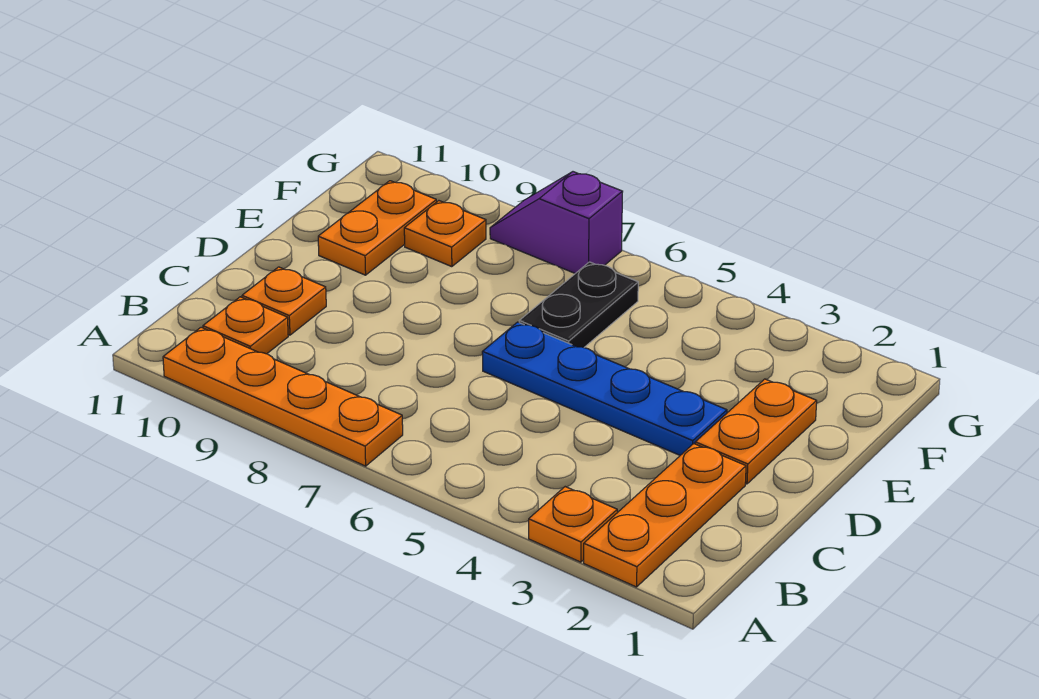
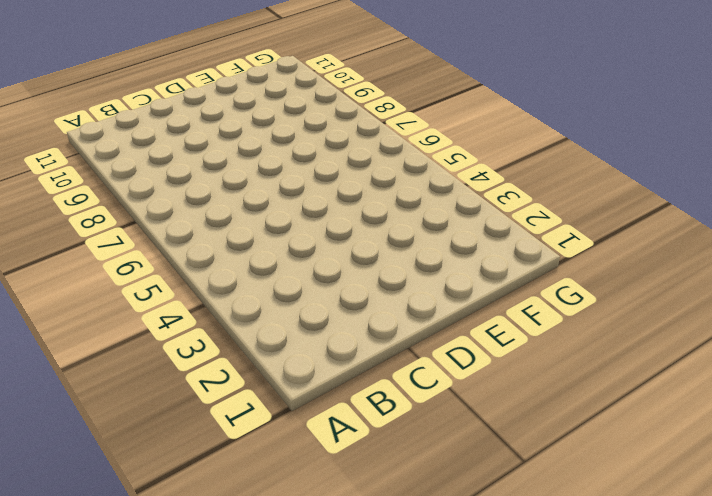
none -> orange plate A2:C2 level 1
none -> orange plate A3 level 1

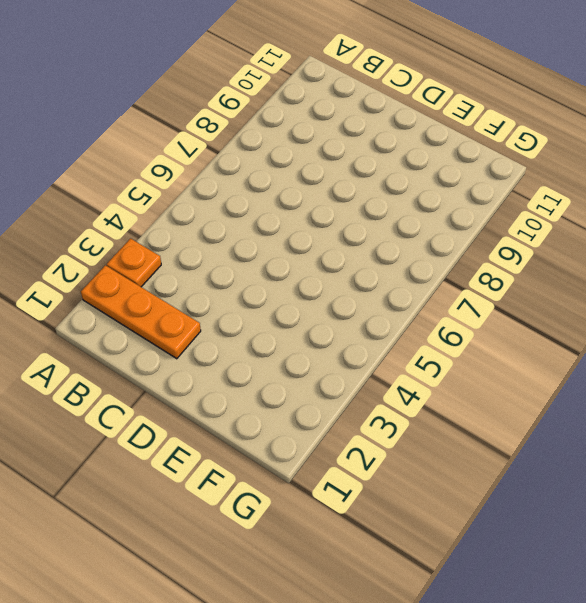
none -> orange plate A7:A10 level 1
none -> orange plate B10 level 1

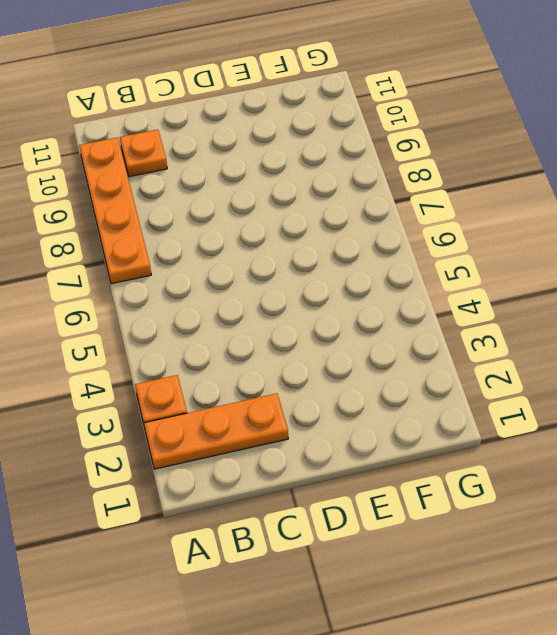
none -> orange plate C10 level 1
none -> orange plate D2:E2 level 1

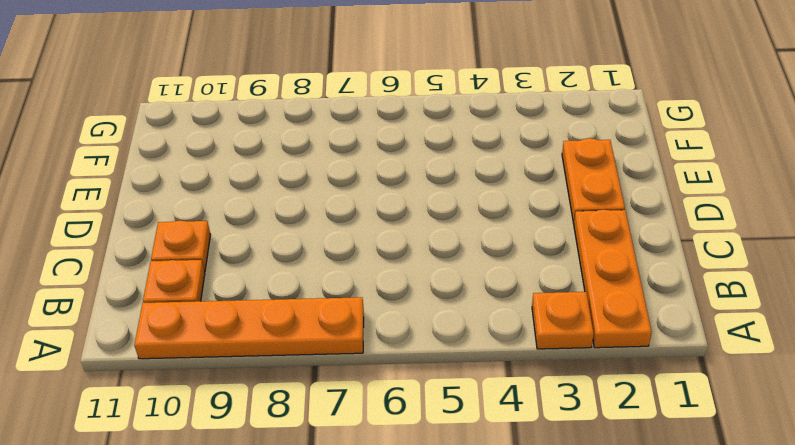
none -> blue plate D3:D6 level 1
none -> black plate E6:F6 level 1

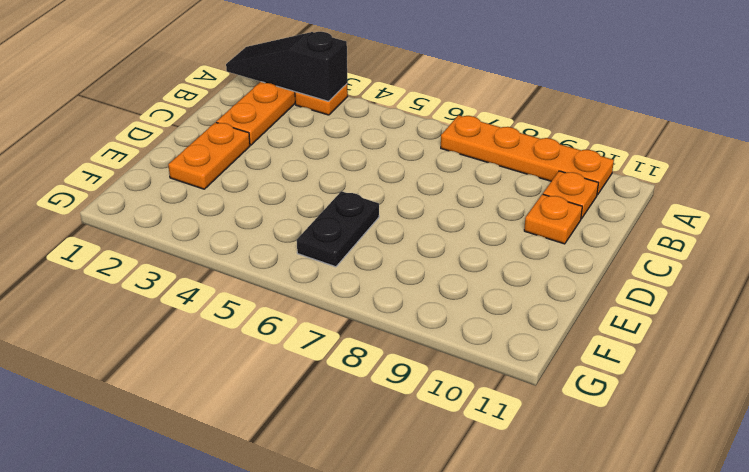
black slope A1:A3 level 2 top 3 -> none
none -> blue plate D3:D6 level 1
none -> orange plate E10:F10 level 1

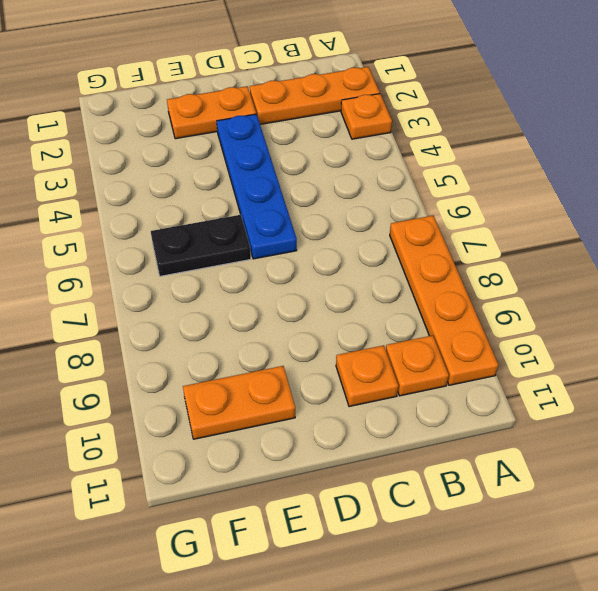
none -> orange plate F9 level 1
none -> purple slope G7:G8 level 1 top 7

